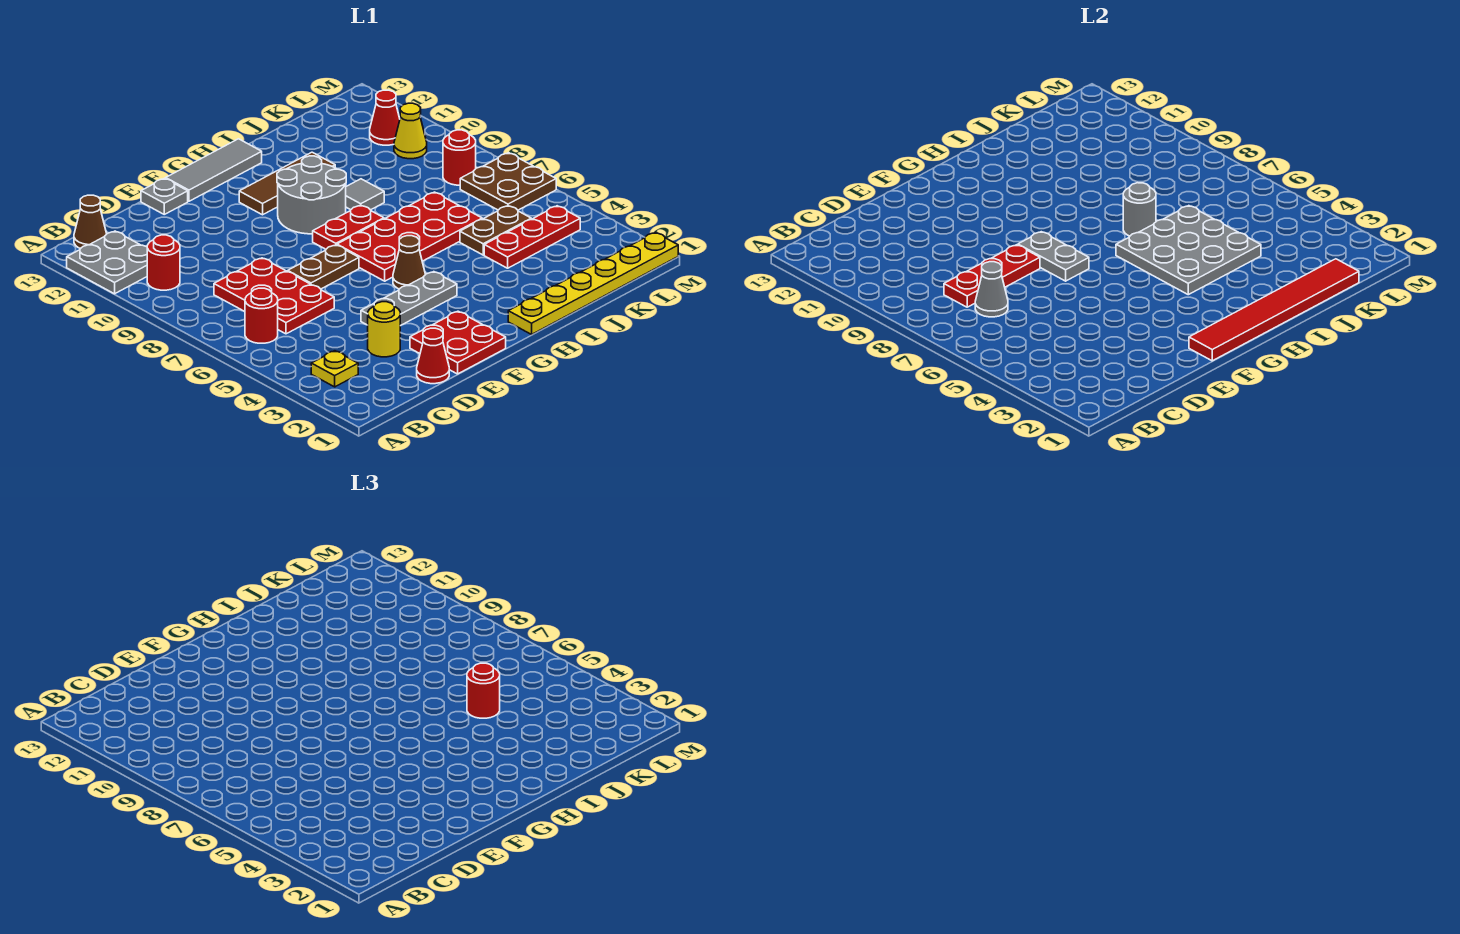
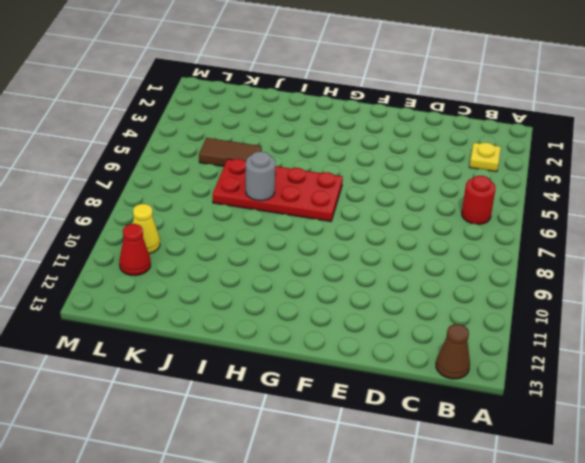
brown tile J5:K5 level 1 -> brown plate J5:K5 level 1
none -> grey plate A11:B12 level 1
none -> red round brick B10 level 1
none -> red plate C6:D8 level 1
none -> red cone D1 level 1

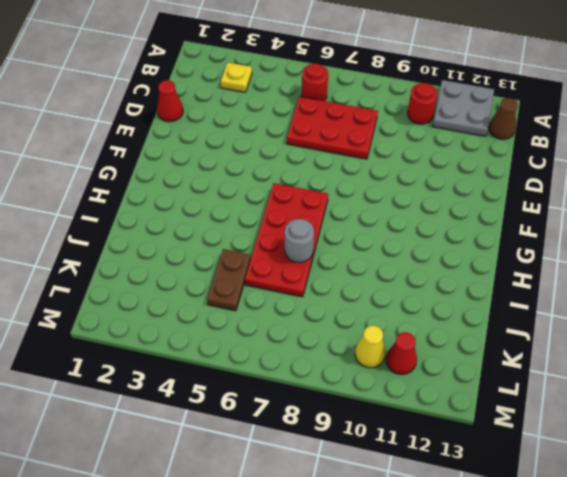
none -> yellow round brick D3 level 1
none -> red plate E1:F2 level 1
none -> grey plate E4:G4 level 1
none -> brown plate E7:F7 level 1

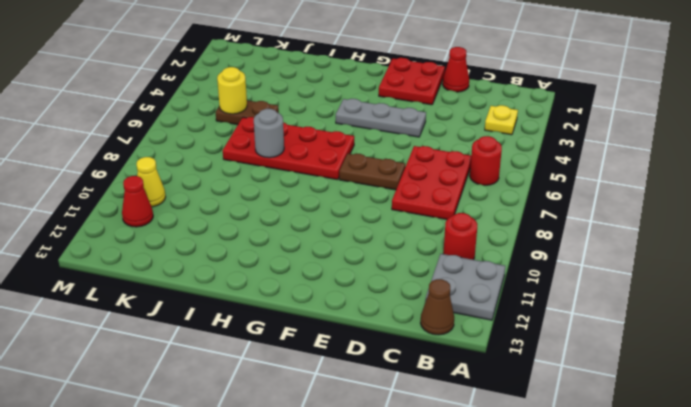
yellow round brick K5 level 2 -> yellow round brick D3 level 1
none -> grey plate E13 level 1
none -> grey tile F13:H13 level 1
none -> brown cone G5 level 1
none -> red plate G8:H8 level 1

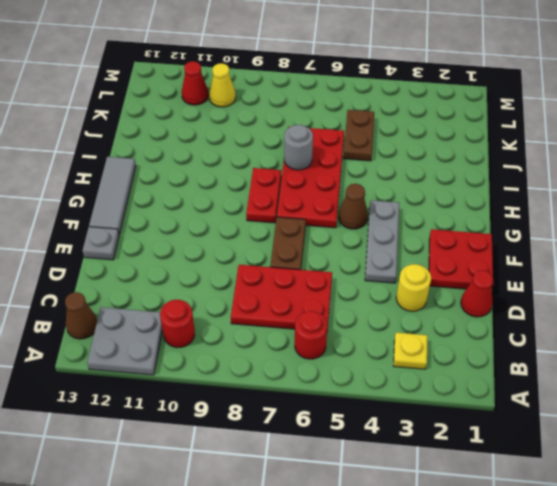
none -> grey round brick G9:H10 level 1
none -> brown tile G11:I11 level 1
none -> yellow plate H1:M1 level 1
none -> grey tile I9 level 1

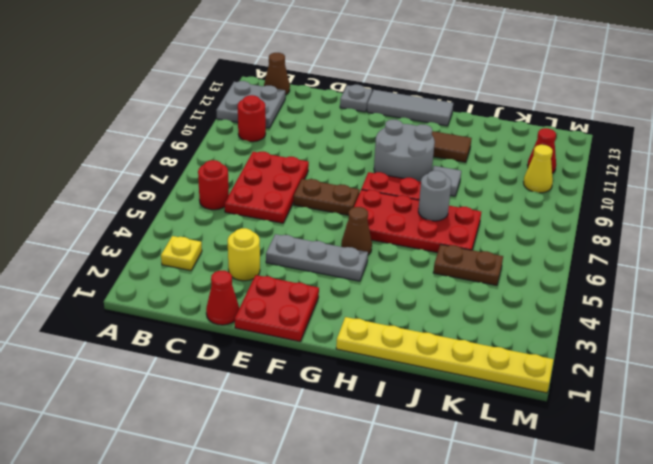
none -> red plate J4:L4 level 1
none -> brown plate L6:M7 level 1
none -> red round brick L8 level 1
none -> grey cone C7 level 2

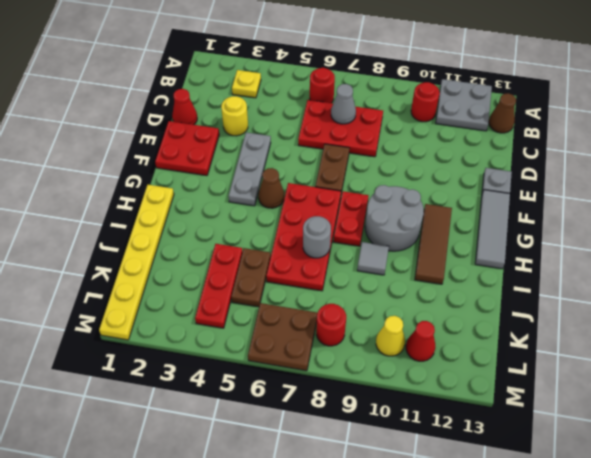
none -> red plate C8:E8 level 2
none -> red tile F1:K1 level 2
none -> grey plate F7:F8 level 2
none -> grey plate H4:J6 level 2

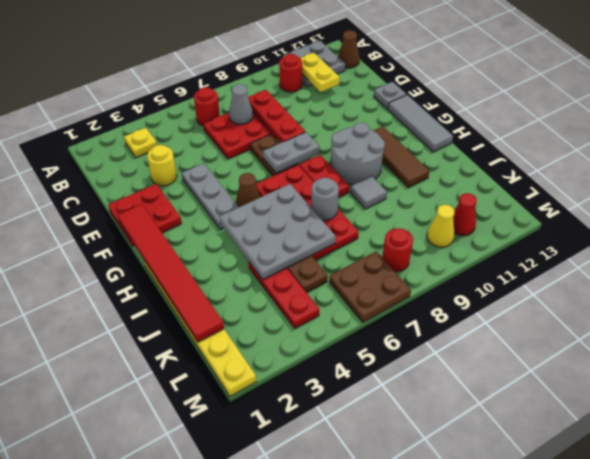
yellow plate B11:C11 level 2 -> none
none -> red cone D1 level 1
none -> red round brick J5 level 3

